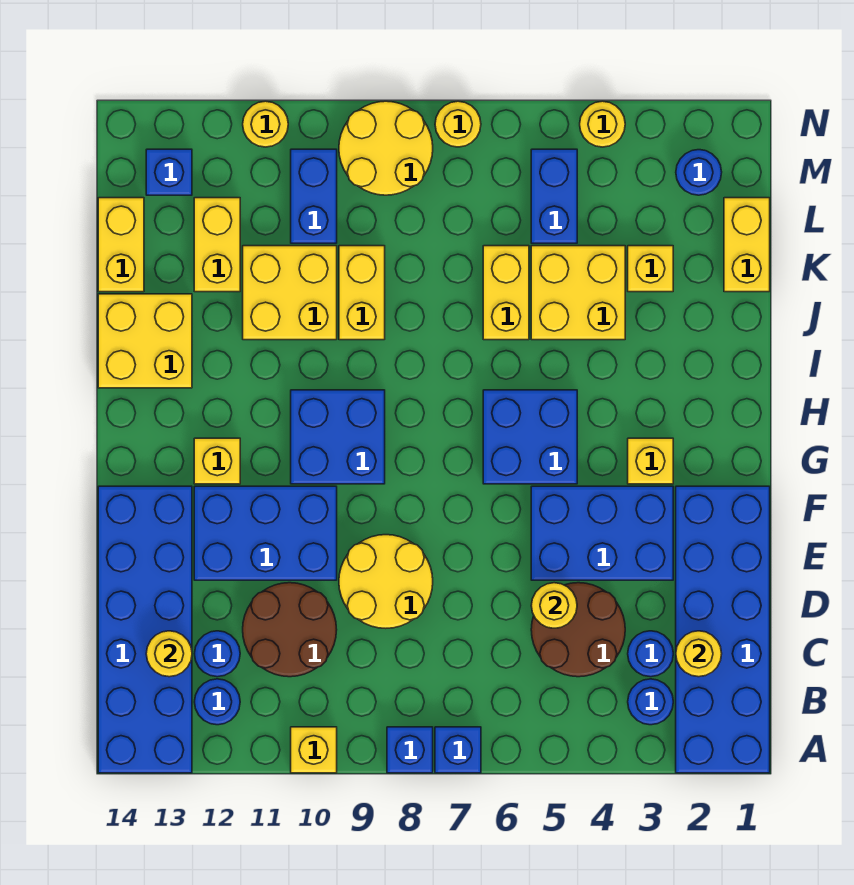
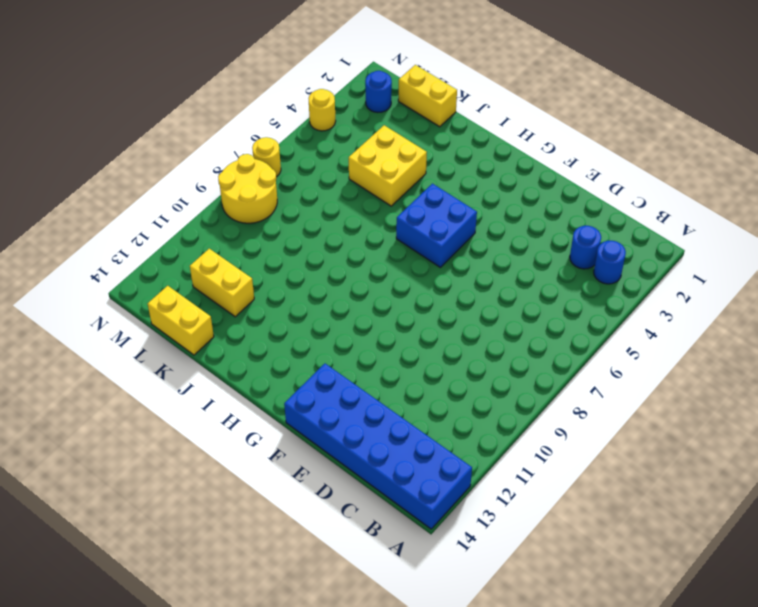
none -> blue brick A1:F2 level 1
none -> blue brick A7 level 1
none -> blue brick A8 level 1
none -> yellow brick A10 level 1

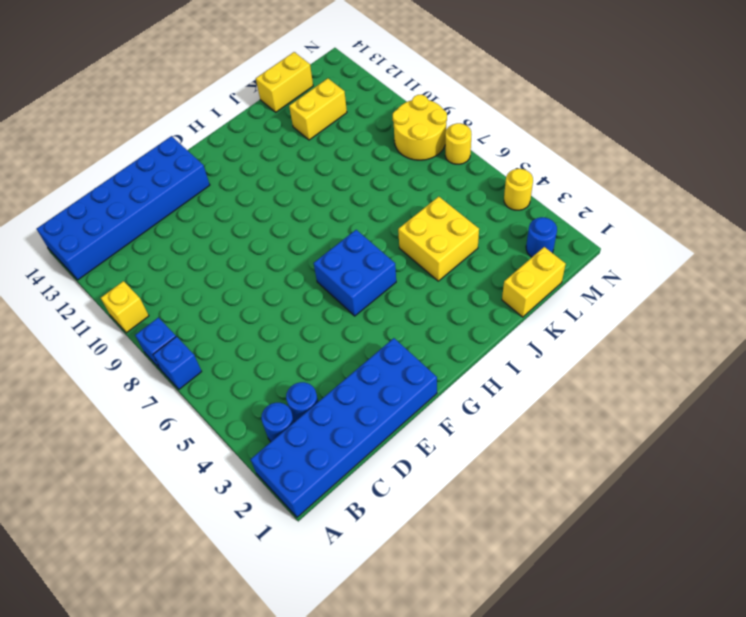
none -> blue round brick B12 level 1
none -> brown round brick C4:D5 level 1
none -> brown round brick C10:D11 level 1
none -> blue round brick C12 level 1

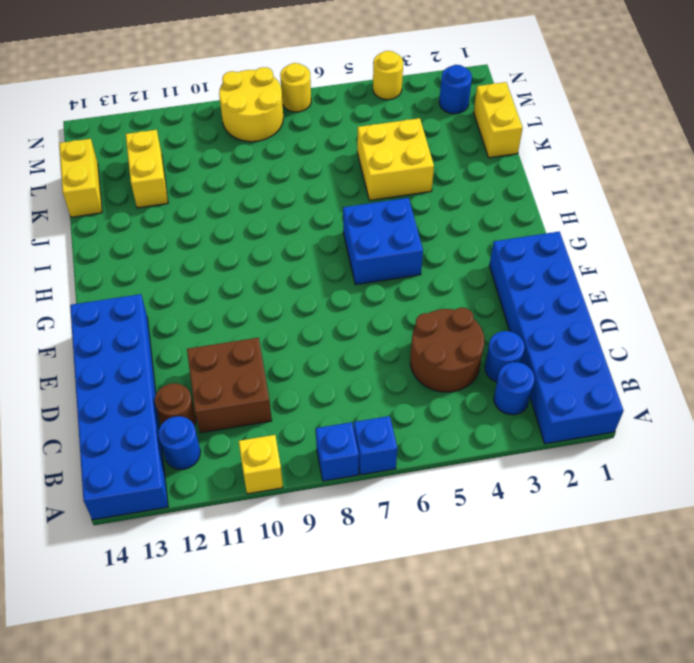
brown brick C10:D11 level 1 -> brown round brick C10:D11 level 1
brown round brick C12 level 1 -> blue round brick C12 level 1
none -> yellow round brick D8:E9 level 1
none -> blue brick E3:F5 level 1
none -> blue brick E10:F12 level 1
none -> yellow brick G3 level 1

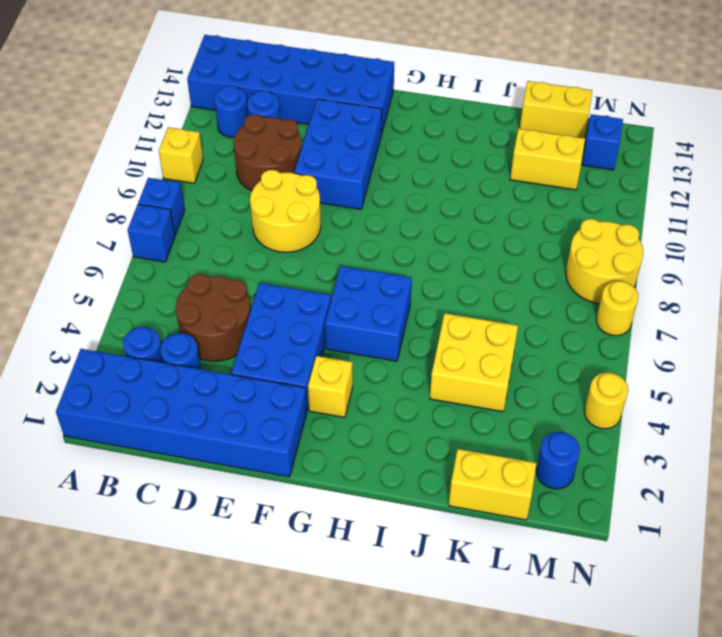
none -> blue brick G9:H10 level 1
none -> yellow brick G12 level 1
none -> yellow brick I13:J14 level 1
none -> yellow brick J6:K6 level 1

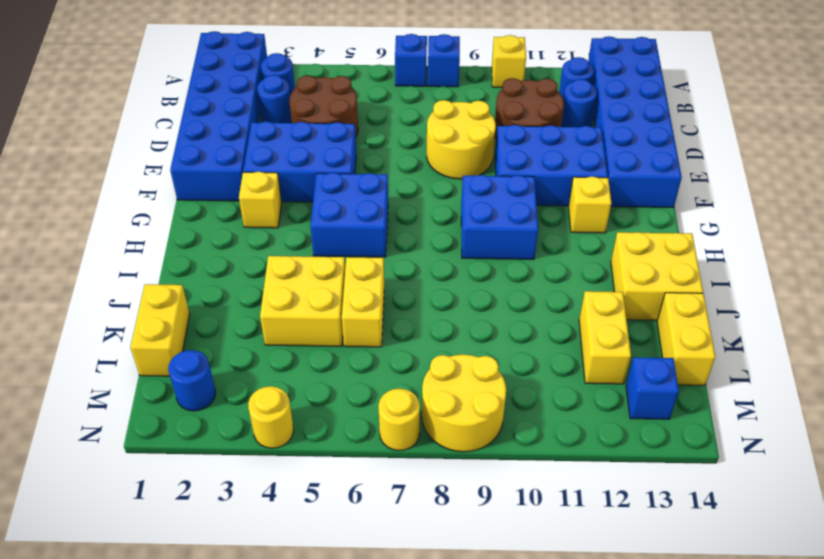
none -> yellow brick J9:K9 level 1
none -> yellow brick J10:K11 level 1
none -> yellow brick K3 level 1
none -> blue brick L5:M5 level 1

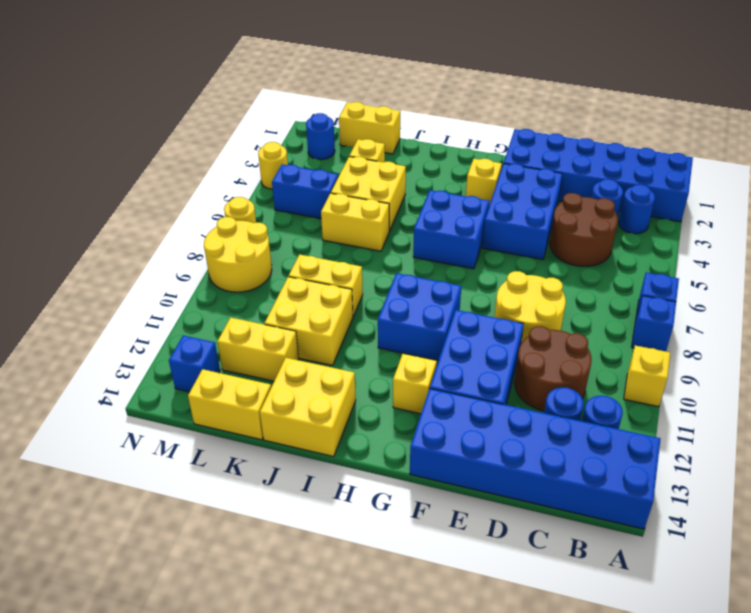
none -> blue brick L10:M10 level 1
none -> yellow round brick N11 level 1
none -> yellow round brick C2 level 2
none -> yellow round brick C13 level 2

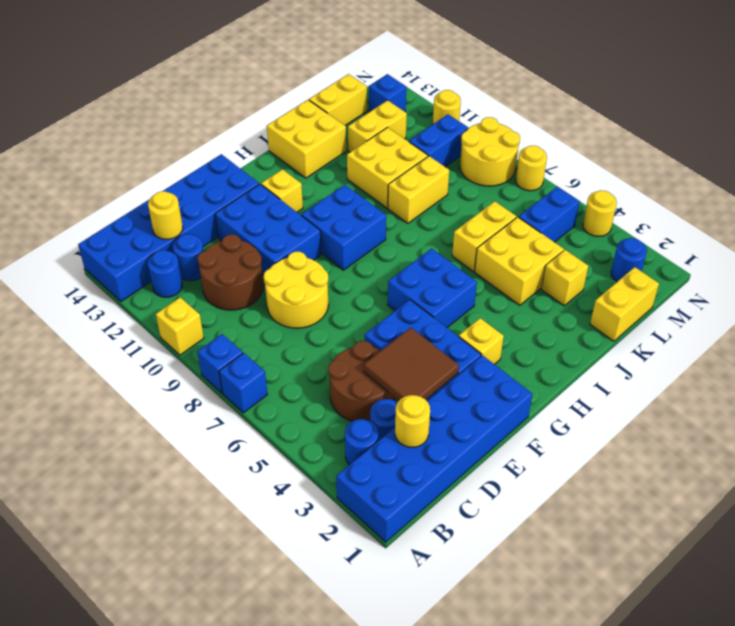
brown tile D3:E4 level 2 -> none
none -> yellow round brick D5 level 2

